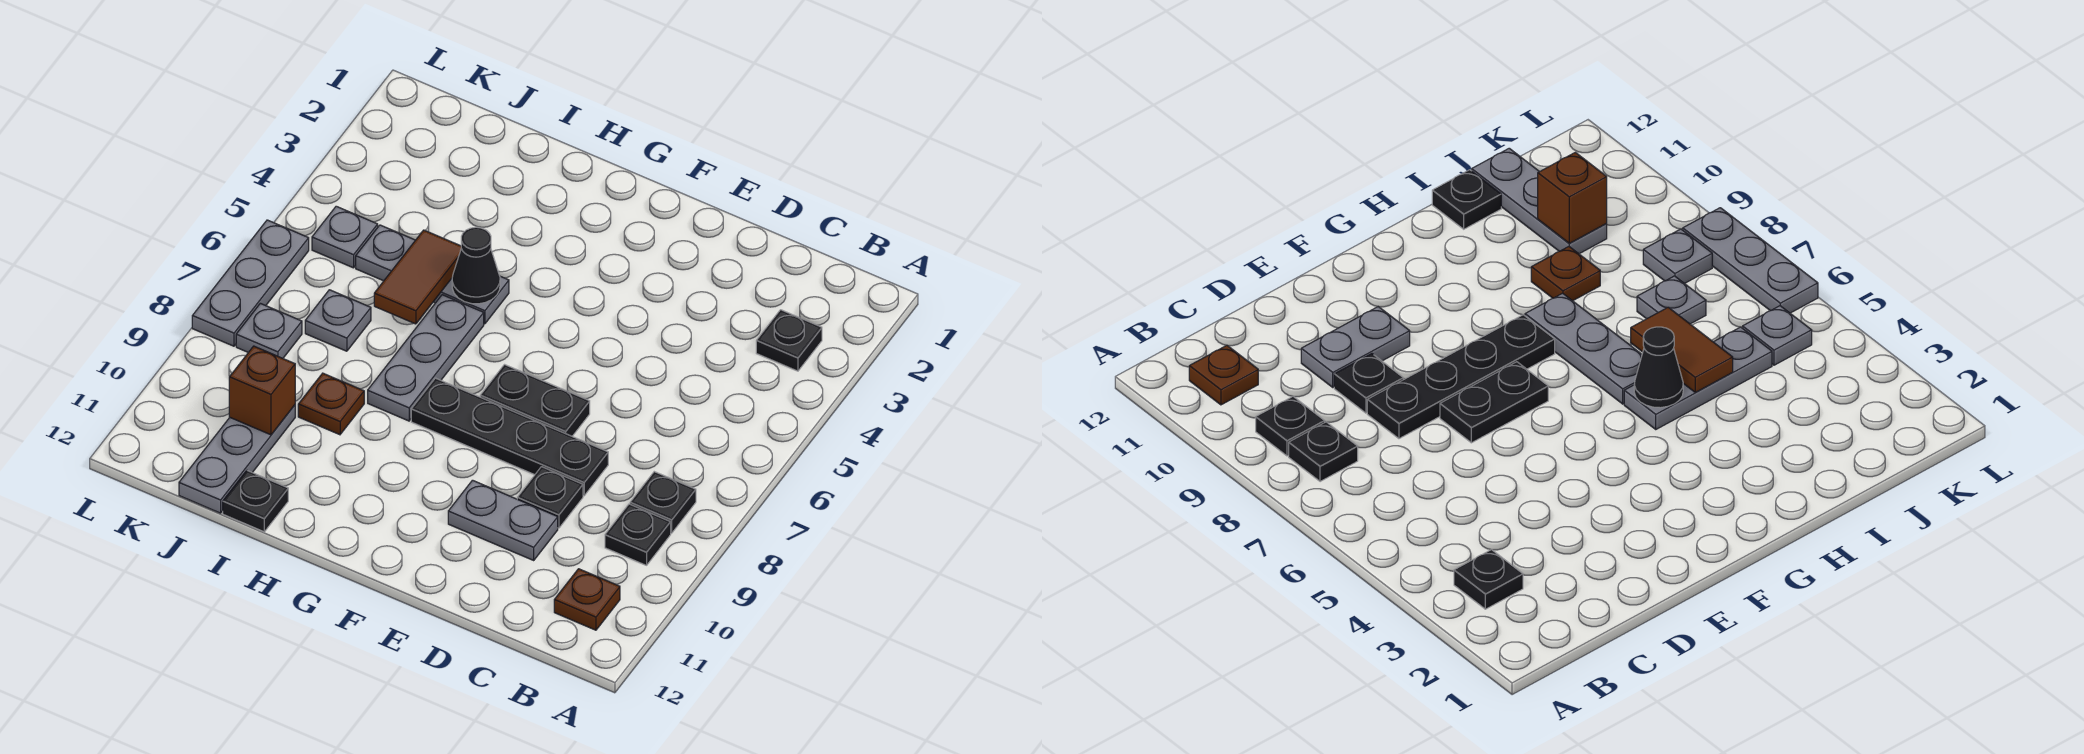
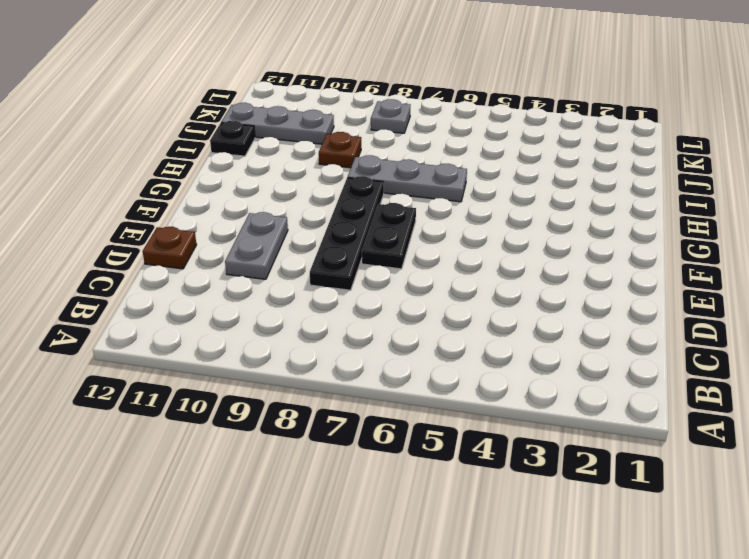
brown plate D12 level 1 -> brown plate B11 level 1
none -> black plate B3 level 1
none -> black plate B8 level 1
none -> black plate B9 level 1

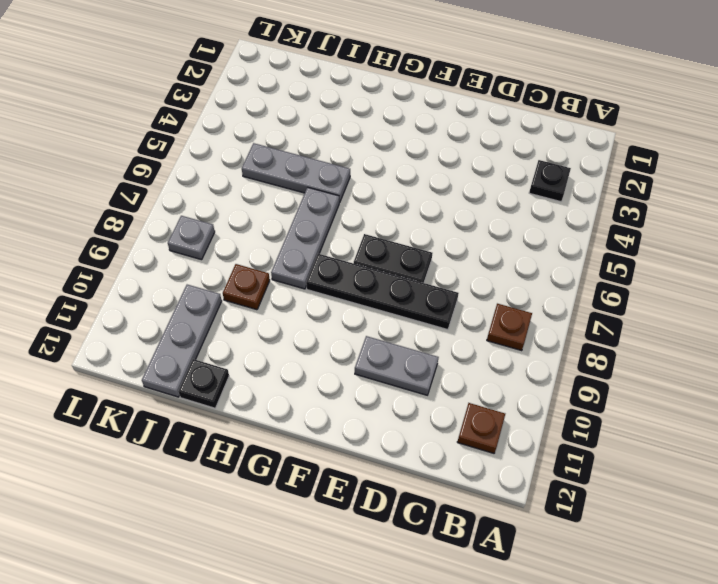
brown plate B8 level 1 -> black plate B8 level 1
none -> black plate B9 level 1
none -> black plate D9 level 1
none -> grey plate J7 level 1

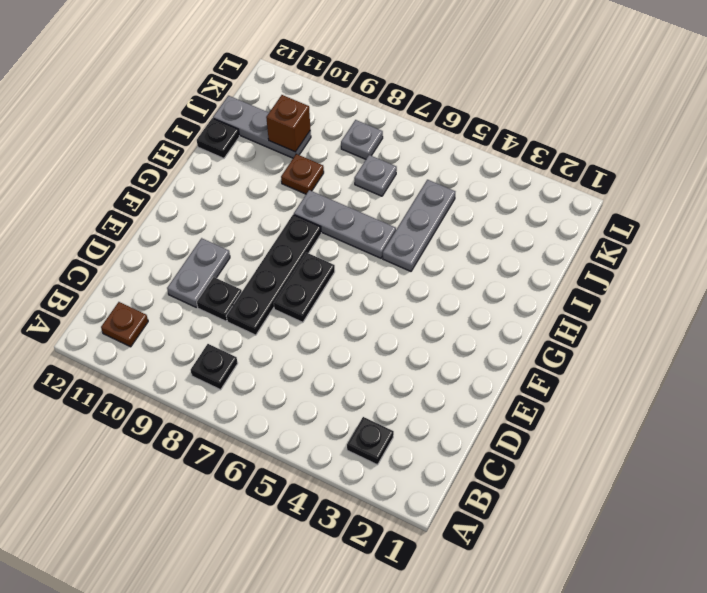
none -> black plate B9 level 1
none -> grey plate K5 level 1
none -> grey plate L6:L8 level 1

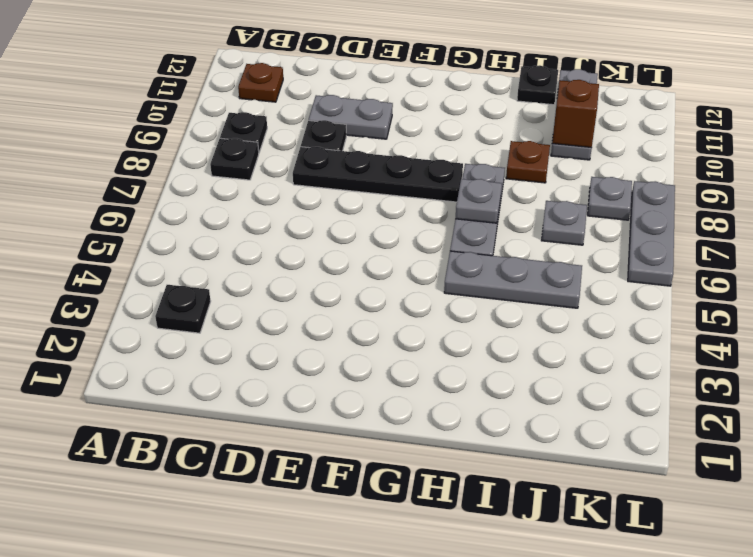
grey plate H7 level 2 -> grey plate K5 level 1
none -> black plate E7:F7 level 1
none -> black cone H5 level 2
none -> brown tile I5:I6 level 2

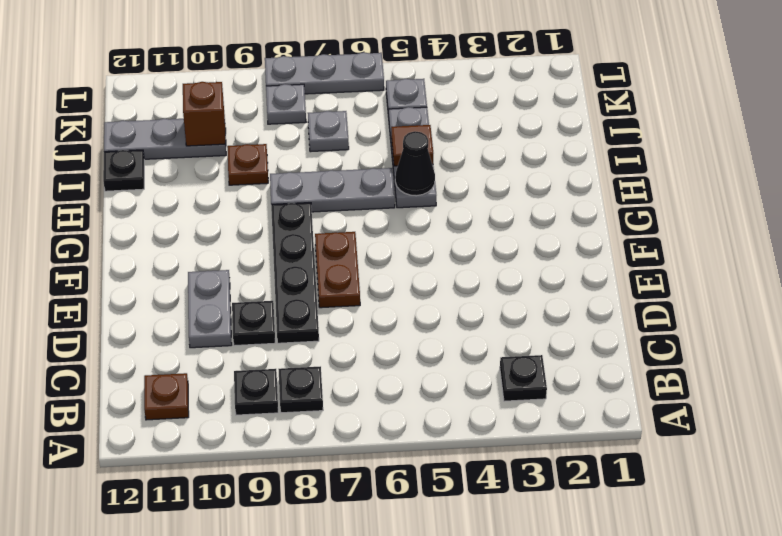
brown plate E7:F7 level 1 -> black plate E7:F7 level 1
brown tile I5 level 2 -> brown tile I5:I6 level 2

